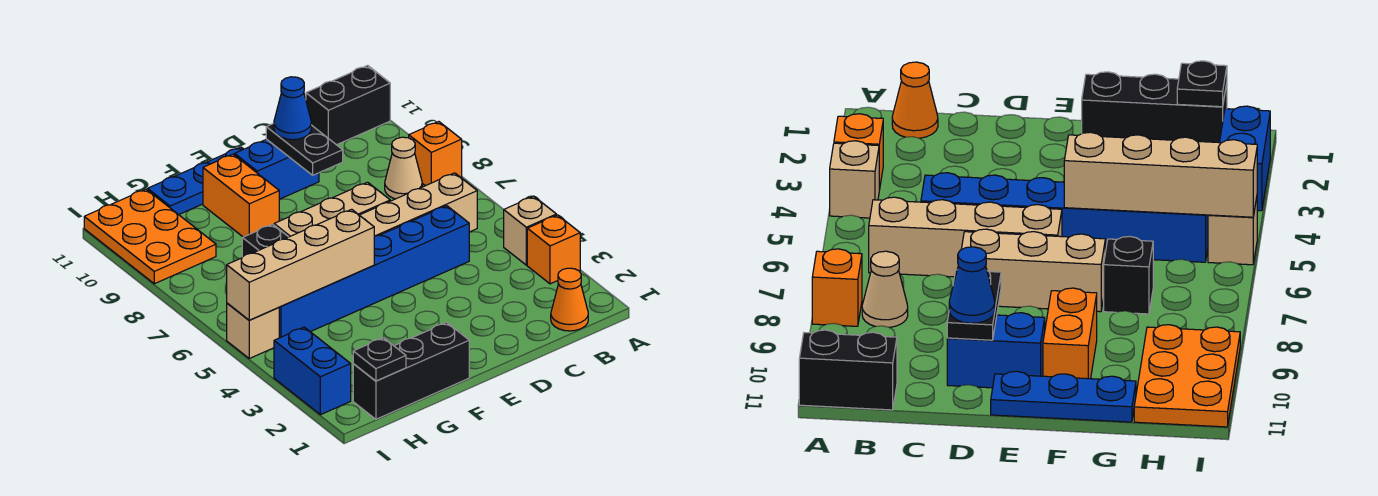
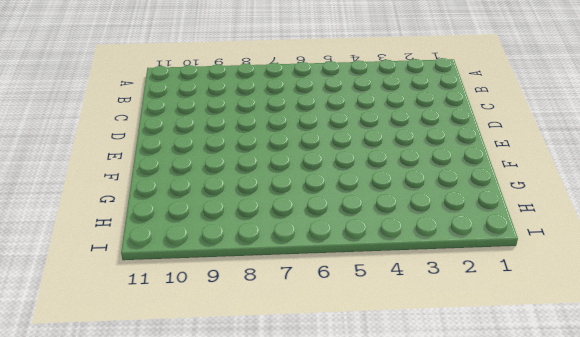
none -> orange brick A3 level 1
none -> tan brick A4 level 1
none -> orange brick A8 level 1

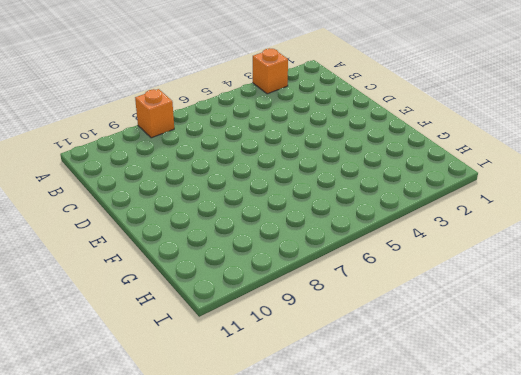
none -> tan brick A4 level 1
none -> black brick A11:B11 level 1
none -> orange cone B1 level 1

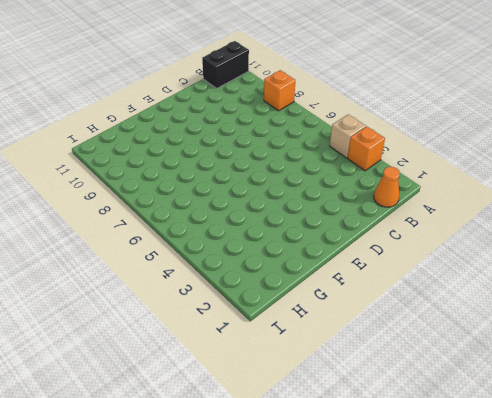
none -> tan brick B6:E6 level 1
none -> tan cone B8 level 1
none -> blue brick C5:H5 level 1

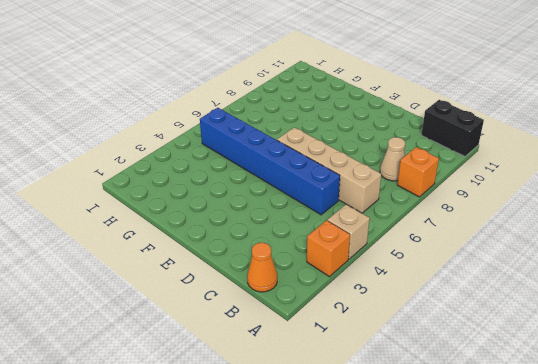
none -> tan brick D7:F7 level 1
none -> blue brick D10:E10 level 1
none -> blue plate E11:G11 level 1

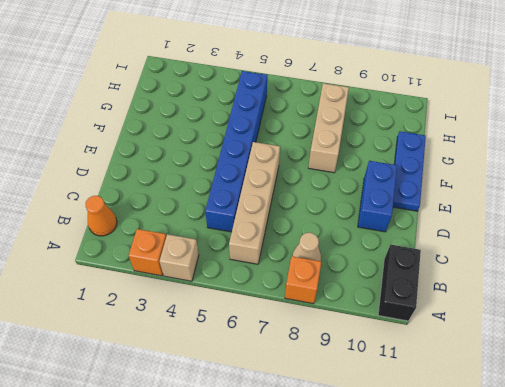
tan brick F8:H8 level 1 -> tan brick D7:F7 level 1
none -> black brick F1:H1 level 1
none -> orange brick F9:F10 level 1
none -> black brick G7 level 1

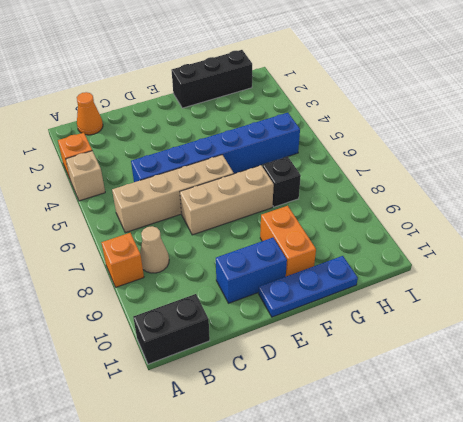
none -> orange plate H9:I11 level 1
none -> blue brick I2:I3 level 1
none -> tan brick I5 level 1

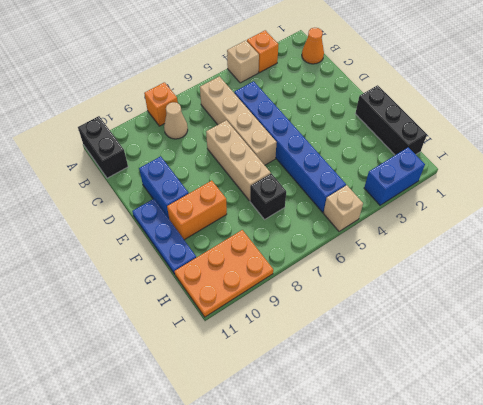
none -> black plate D9:D10 level 2
none -> tan brick F5:I5 level 2
none -> black plate H1 level 2

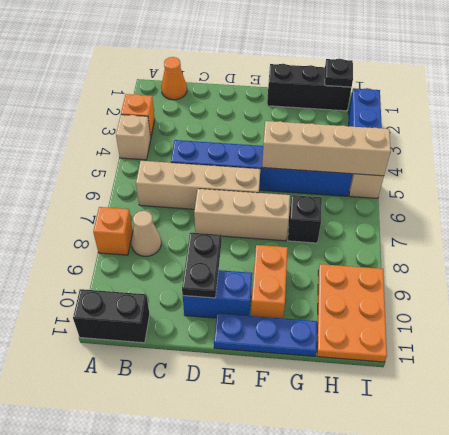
none -> blue cone D10 level 3

